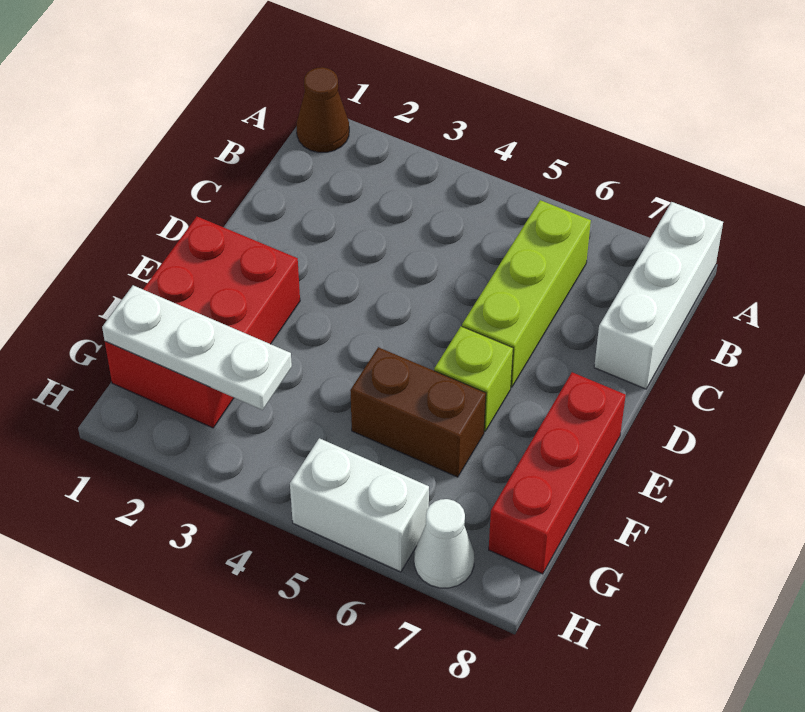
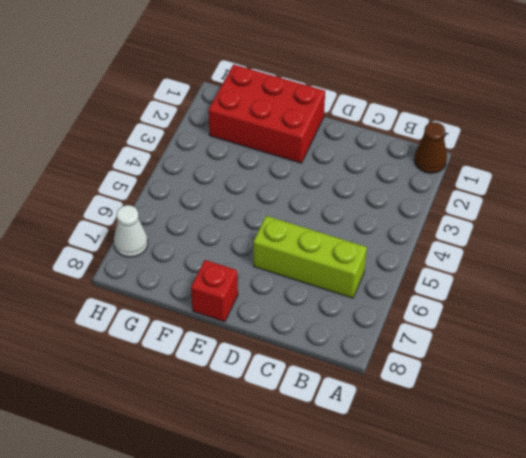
red brick E8 level 1 -> red brick E8:G8 level 1
none -> white brick A8:C8 level 1
none -> lime brick E6 level 1

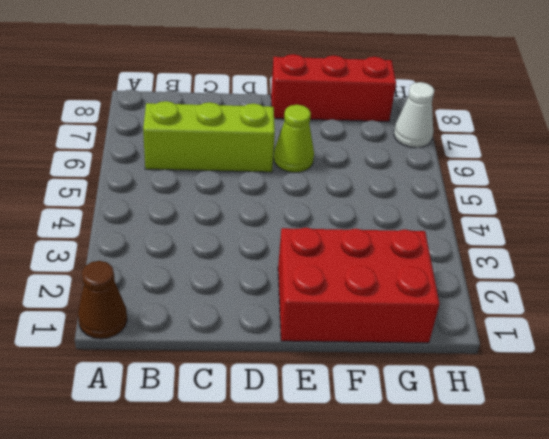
lime cone E6 level 1 -> lime brick E6 level 1
none -> white brick A8:C8 level 1
none -> brown brick F5:F6 level 1

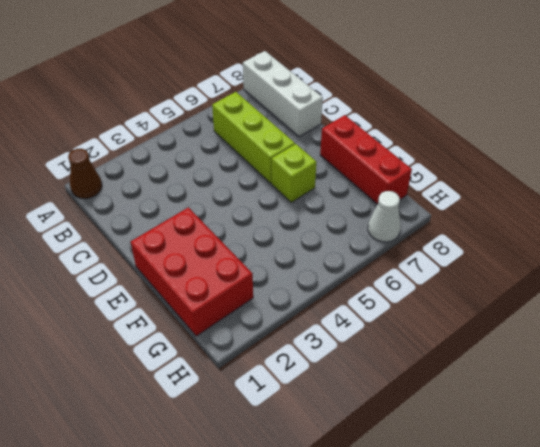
none -> brown brick F5:F6 level 1
none -> white brick H5:H6 level 1

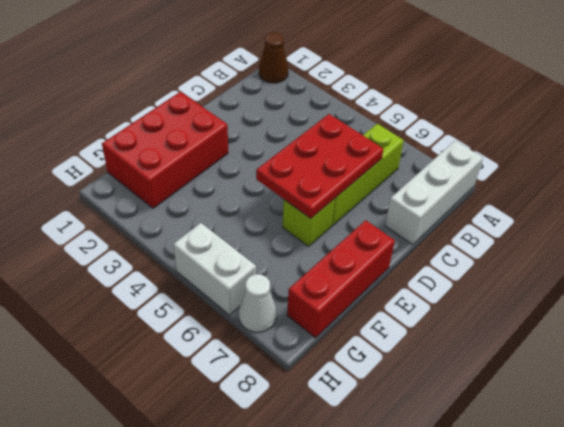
red plate C5:E6 level 2 -> none
none -> brown brick F5:F6 level 1
none -> white plate G1:G3 level 2

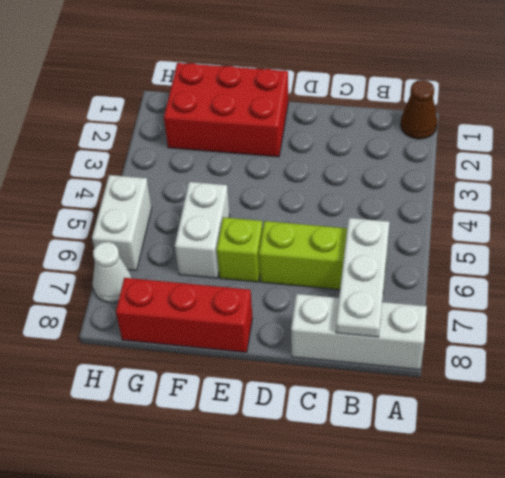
white plate B6:B8 level 2 -> white plate G1:G3 level 2
white brick F5:F6 level 1 -> brown brick F5:F6 level 1

